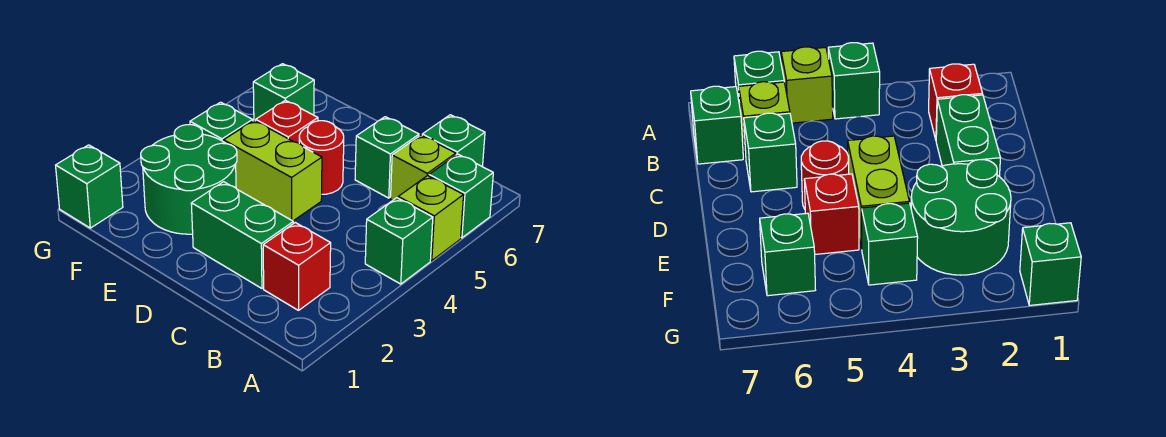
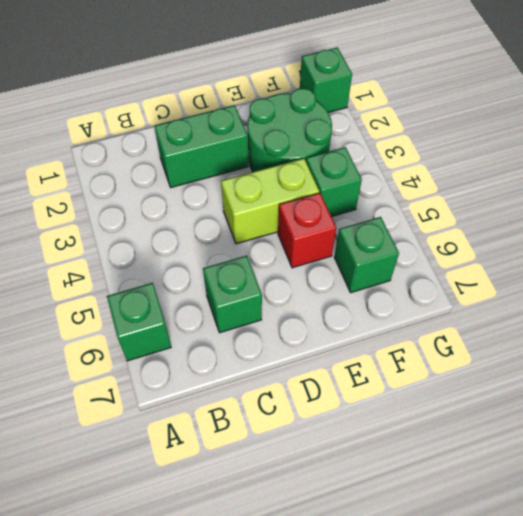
none -> green brick A4 level 1
none -> lime brick A5 level 1
none -> red brick B2 level 1

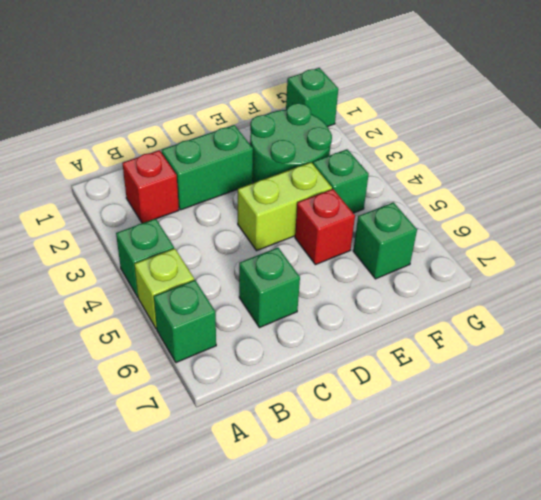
none -> lime brick B6 level 1
none -> green brick B7 level 1
none -> red round brick D5 level 1

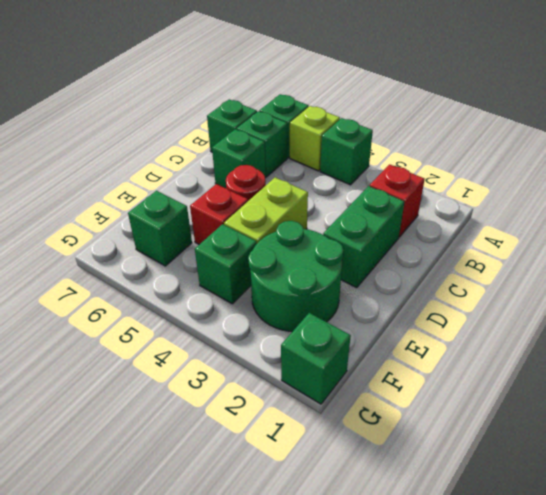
green brick B6 level 1 -> lime brick B6 level 1

